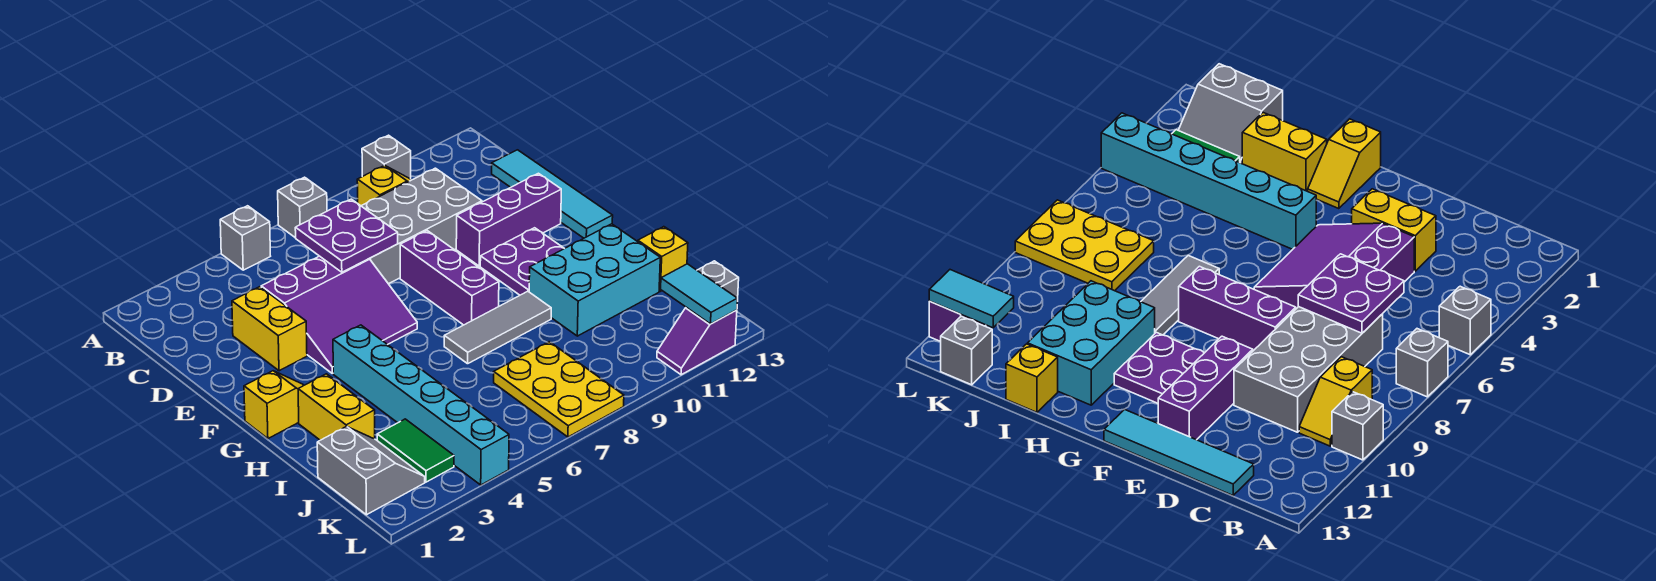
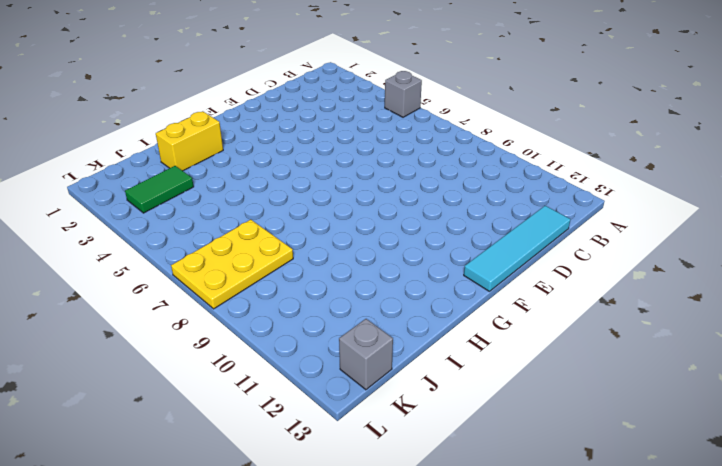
none -> grey brick A7 level 1
none -> grey brick A10 level 1
none -> yellow slope B9:B10 level 1 top 9

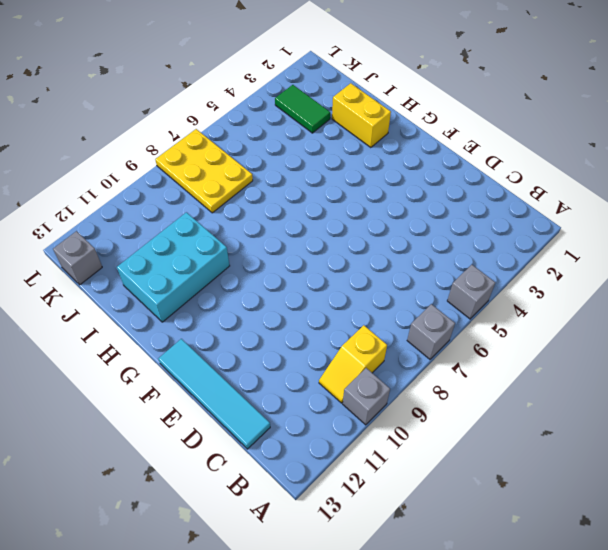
none -> grey brick C7:D10 level 1
none -> yellow brick D3:E3 level 1
none -> purple slope D4:F6 level 1 top D

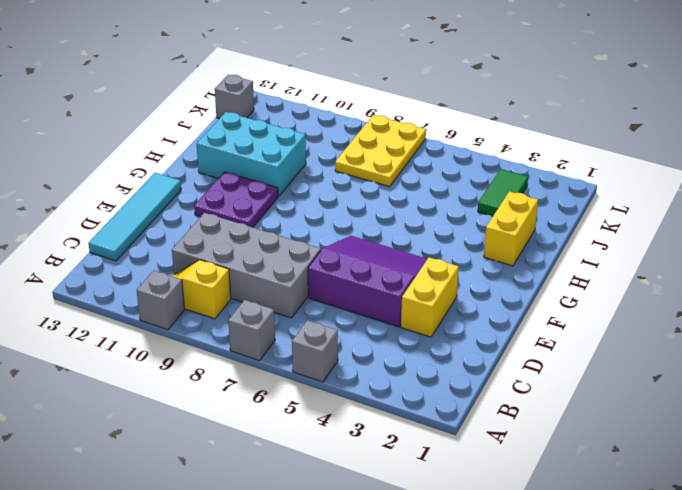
none -> purple brick E8:G8 level 1
none -> purple brick E10:E12 level 1
none -> yellow slope G1:G2 level 1 top 1

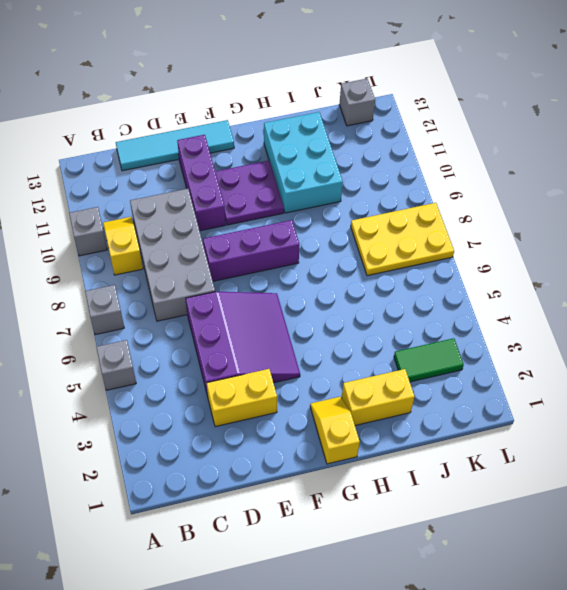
none -> cyan brick G4:L4 level 1
none -> grey tile H7:H9 level 1
none -> yellow brick I13 level 1

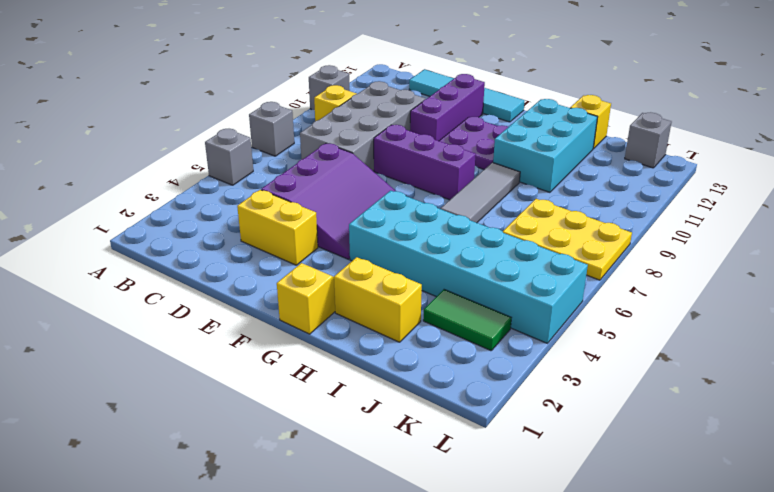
cyan brick G4:L5 level 1 -> cyan brick G4:L4 level 1
none -> grey slope J1:K2 level 1 top 1
none -> purple slope L11:L12 level 1 top 12
none -> purple plate C6:D7 level 2

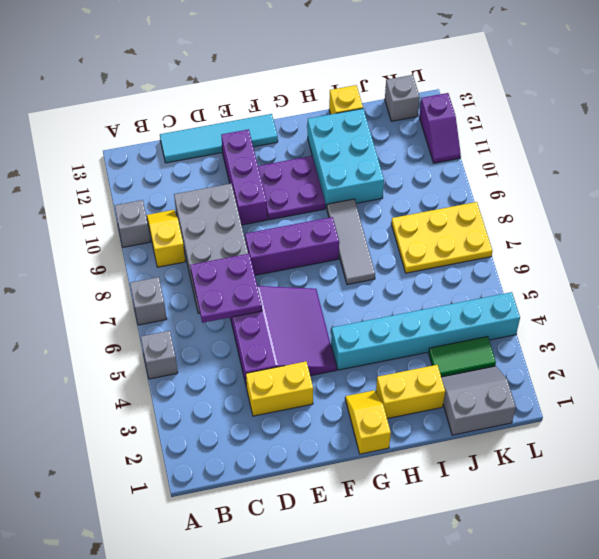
none -> cyan tile K12:L12 level 2

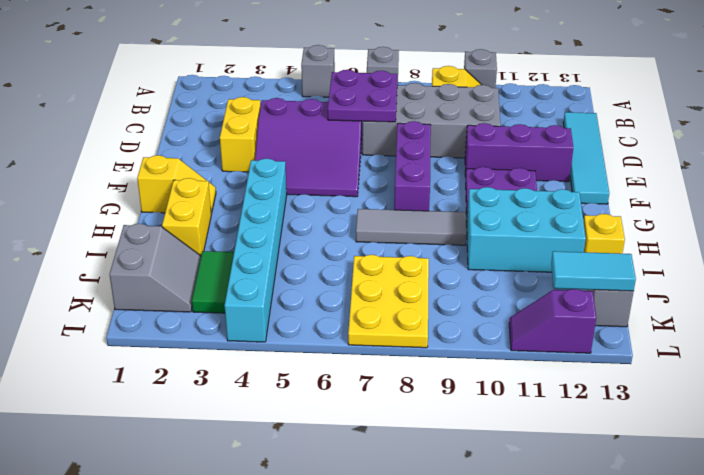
cyan tile K12:K13 level 2 -> cyan tile K12:L12 level 2

